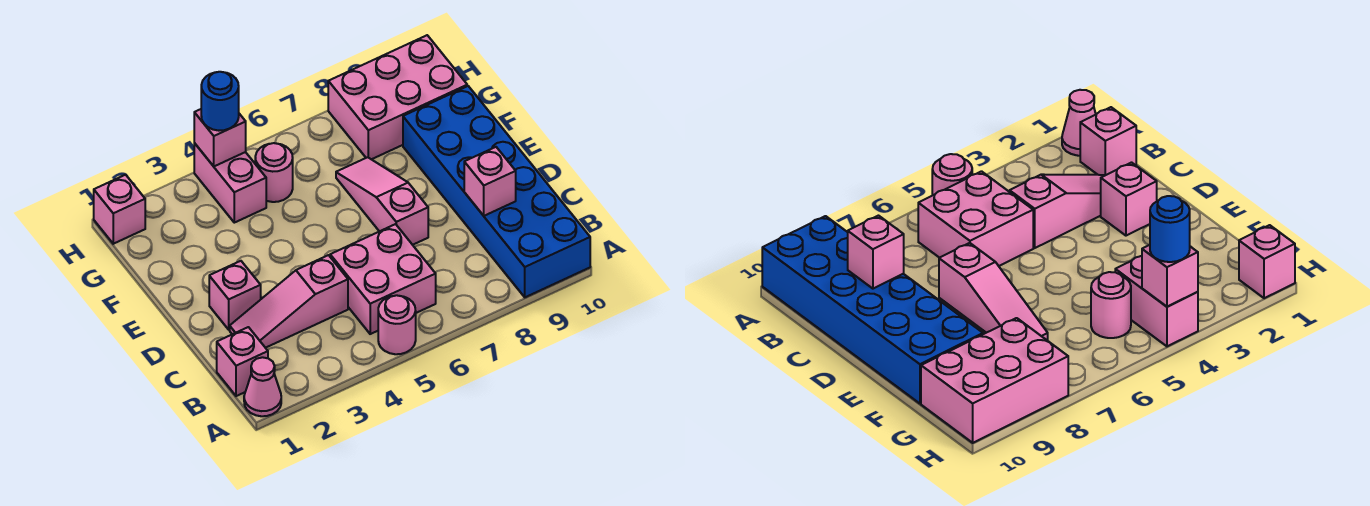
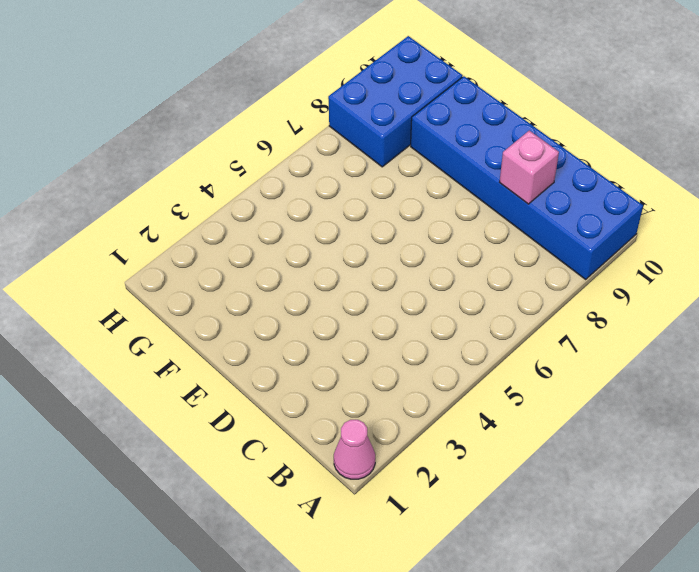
blue brick G8:H10 level 1 -> pink brick G8:H10 level 1
none -> pink round brick A5 level 1
none -> pink brick B1 level 1
none -> pink brick B5:C6 level 1

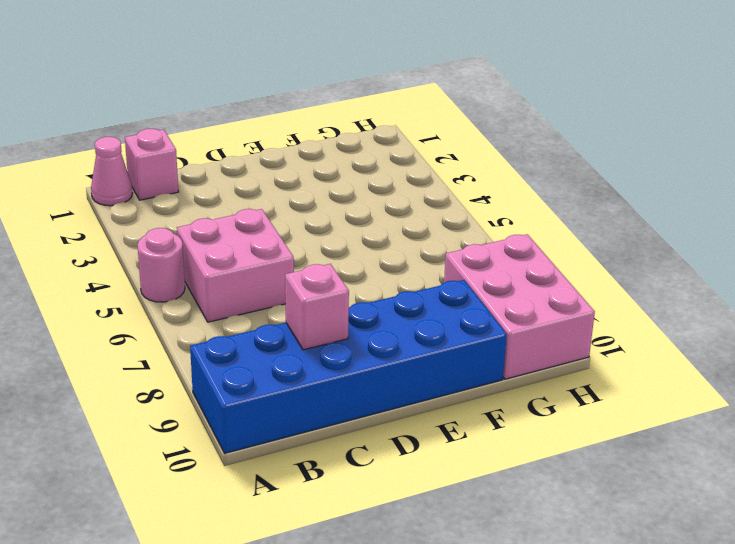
none -> pink slope C2:C4 level 1 top 4
none -> pink brick D2 level 1
none -> pink slope D7:F7 level 1 top D

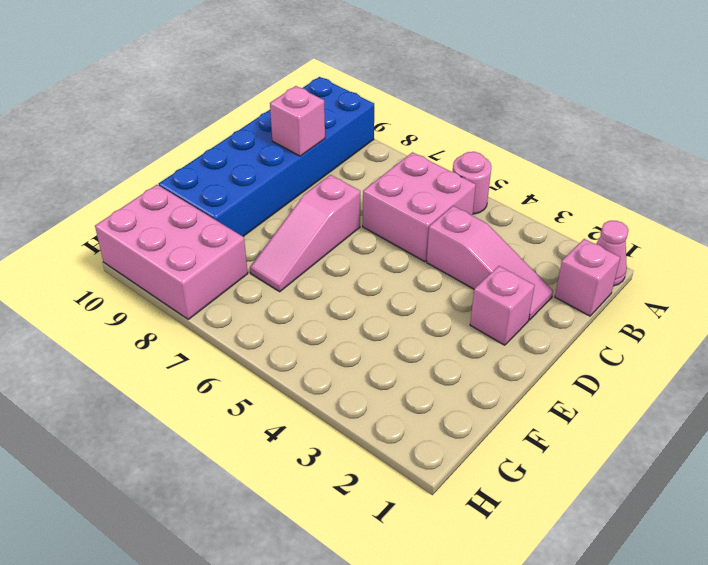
none -> pink brick G4:H4 level 1
none -> pink round brick G5 level 1
none -> pink brick H1 level 1

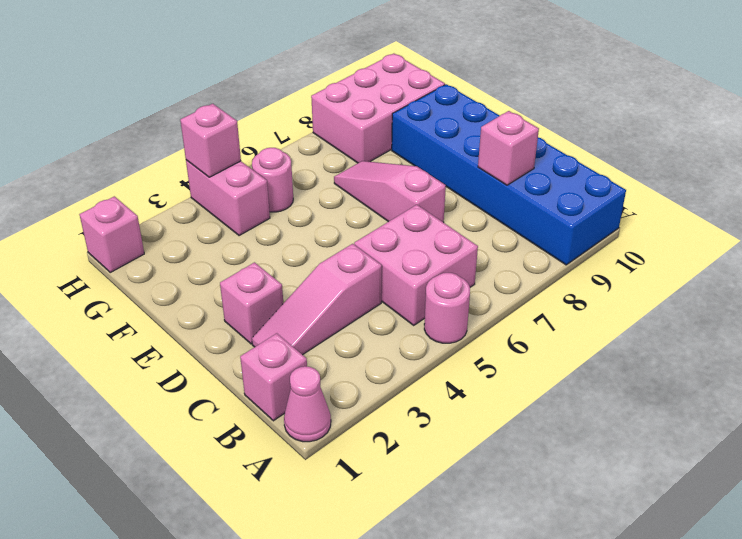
none -> blue round brick H4 level 3

